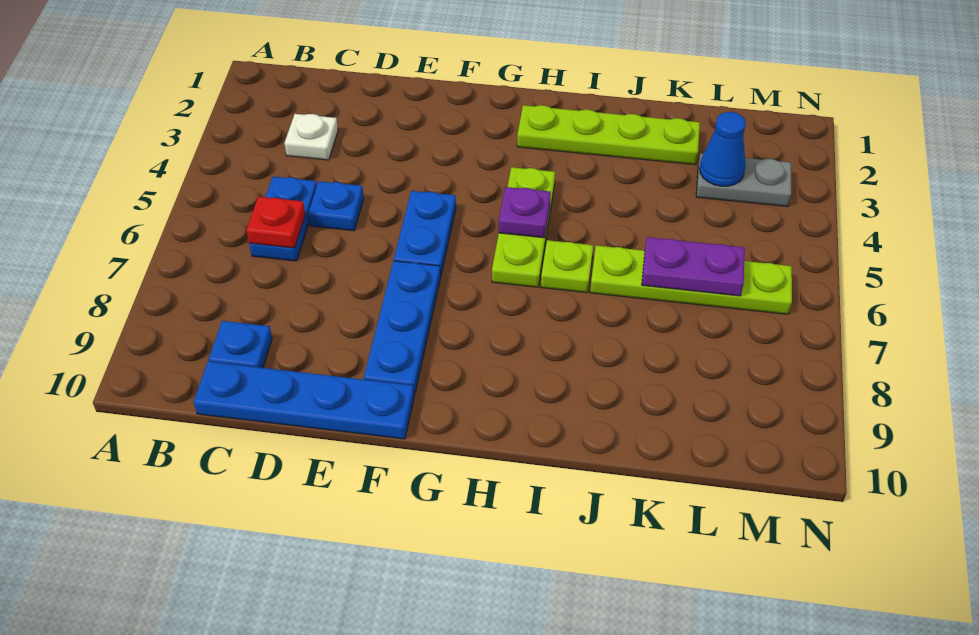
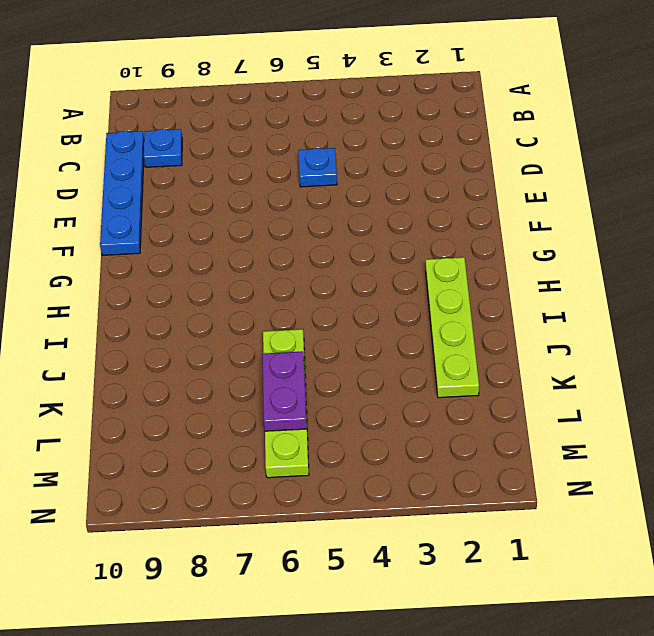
none -> white plate C3 level 1
none -> blue plate C5:C6 level 1
none -> blue plate F5:F6 level 1

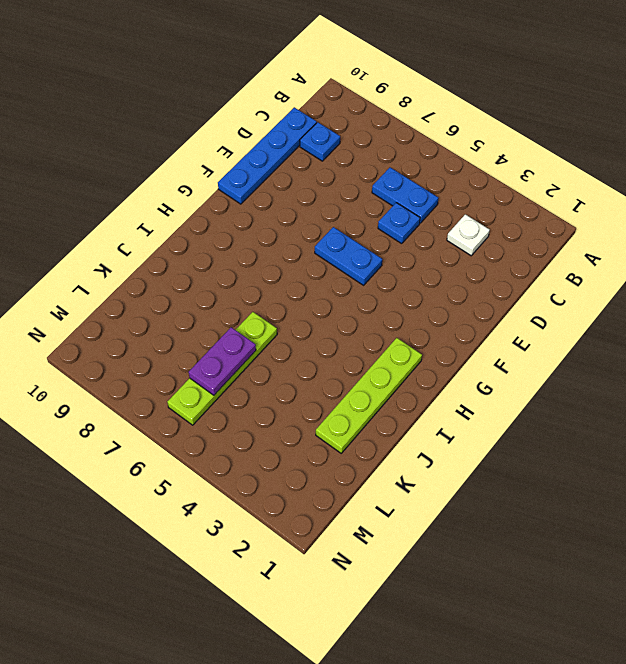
none -> blue plate F7:F9 level 1
none -> lime plate H4:H6 level 1
none -> lime plate I6 level 1

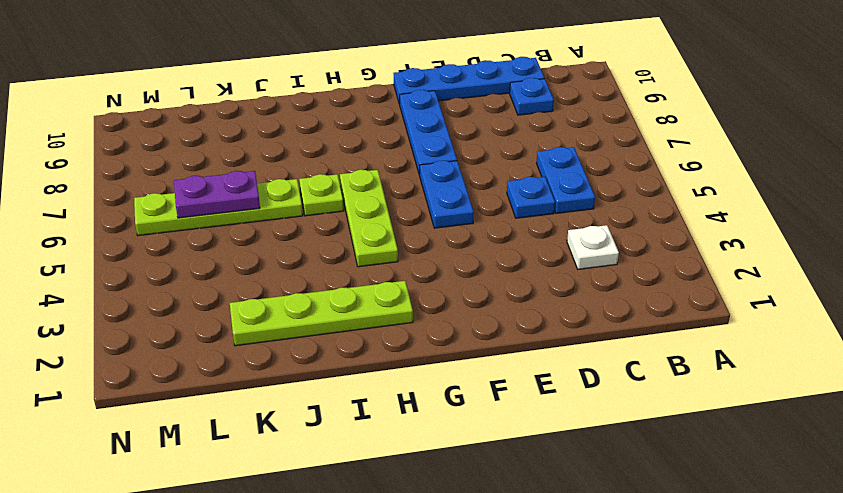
none -> grey plate L3:M3 level 1
none -> red plate C6 level 2
none -> purple plate H5 level 2

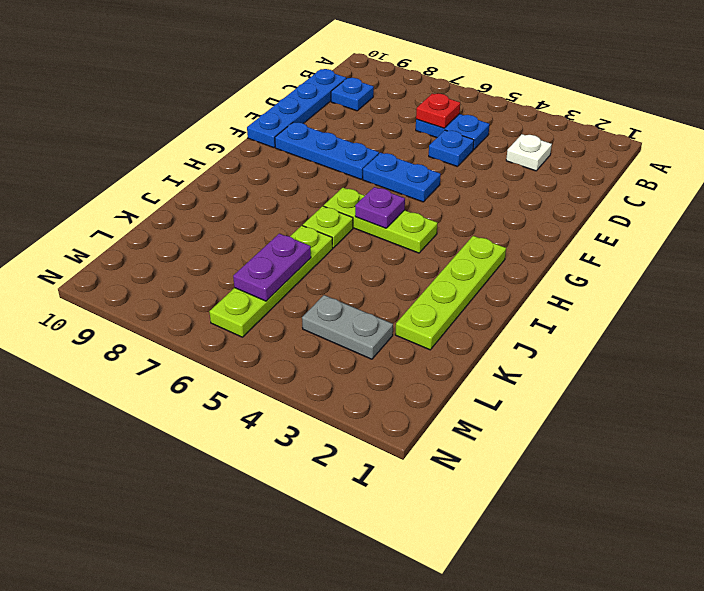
grey plate L3:L4 level 1 -> grey plate L3:M3 level 1
none -> blue cone L3 level 2

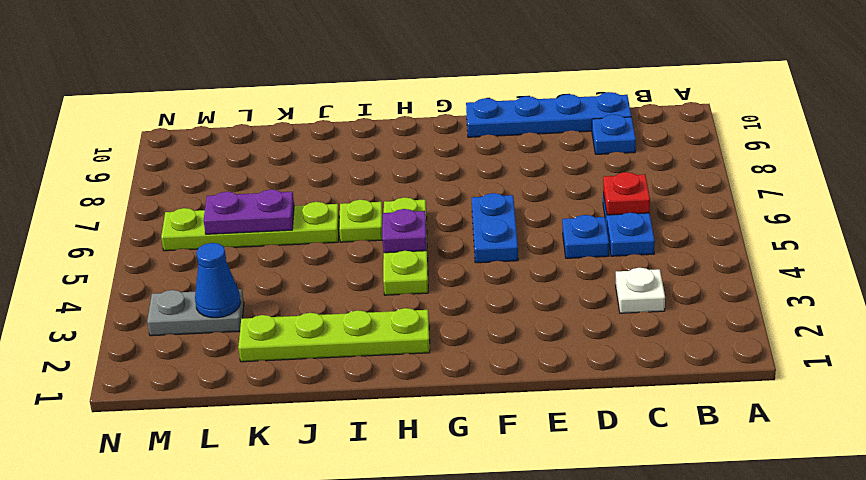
none -> blue plate F7:F9 level 1

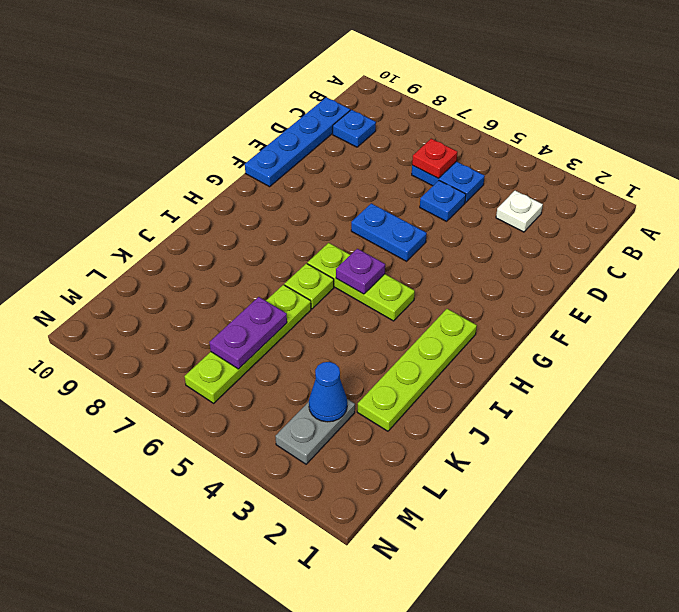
none -> blue plate F7:F9 level 1

